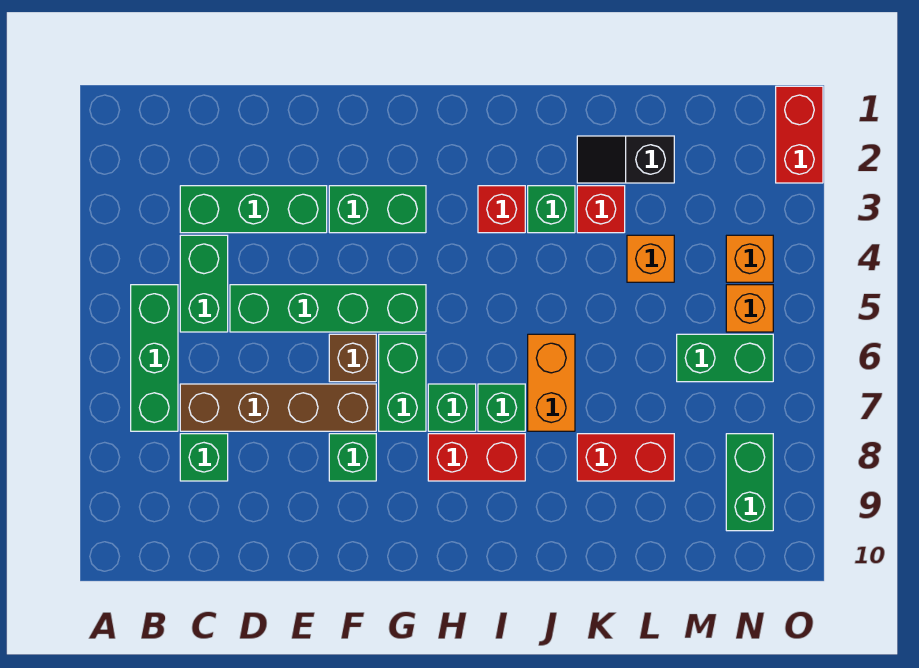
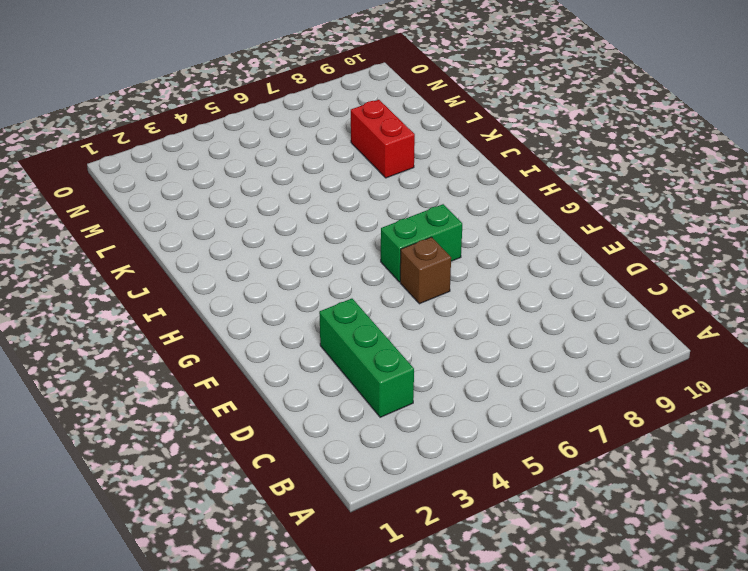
none -> green brick B5:B7 level 1
none -> green brick C4:C5 level 1
none -> brown brick C7:F7 level 1

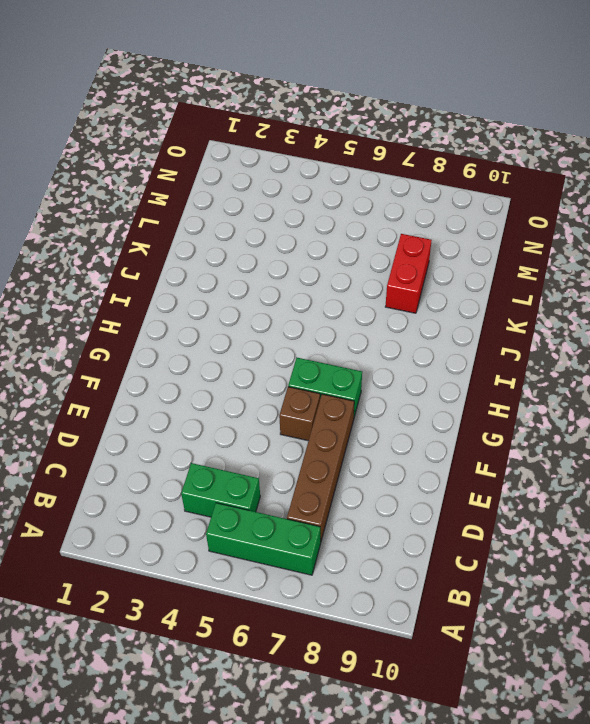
none -> green brick C3:E3 level 1
none -> green brick C8 level 1
none -> green brick D5:G5 level 1

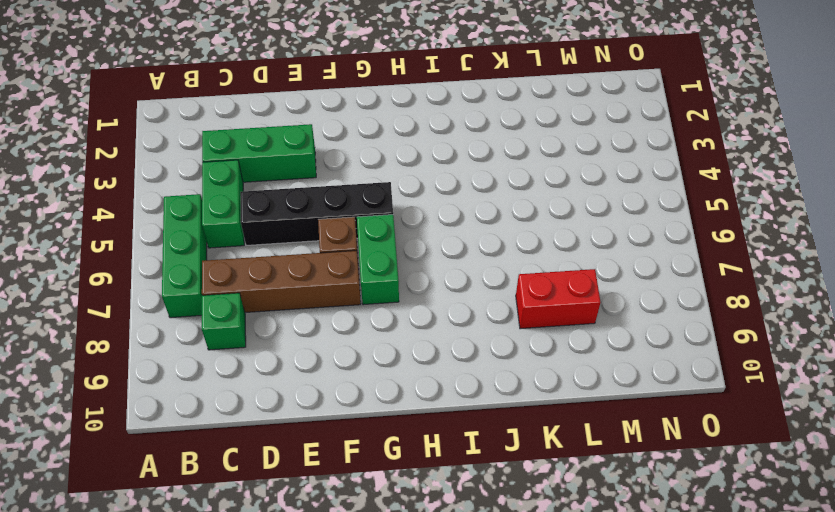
black brick D5:G5 level 1 -> green brick D5:G5 level 1
none -> green brick F3:G3 level 1
none -> green brick F8 level 1
none -> green brick H7 level 1

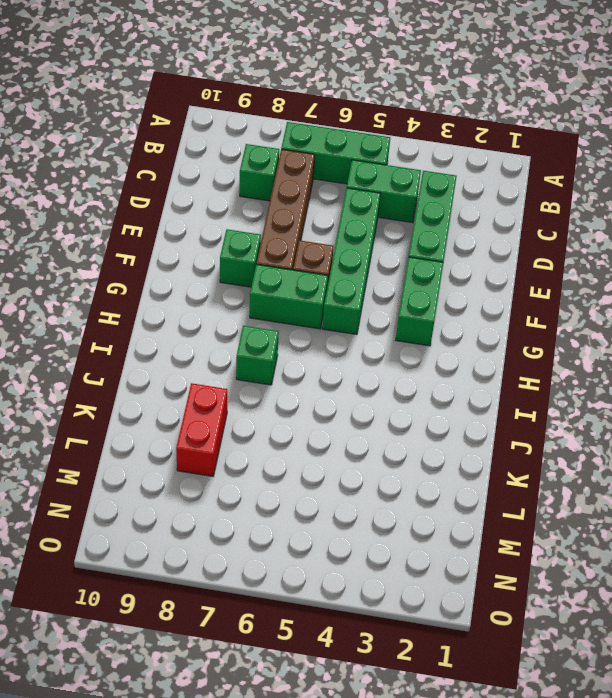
none -> green brick H7 level 1
none -> red brick H8:I8 level 1
none -> red brick I3 level 1

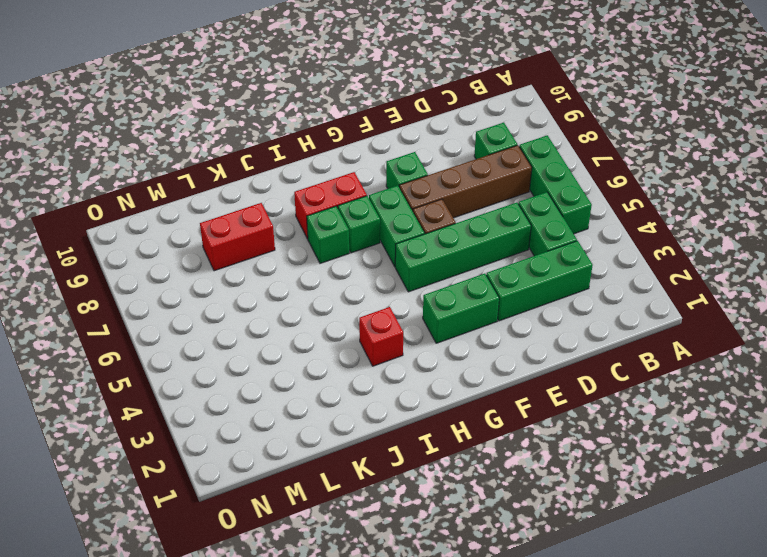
none -> green brick J3 level 1
none -> orange brick J6:J7 level 1
none -> black slope K2:L2 level 1 top L

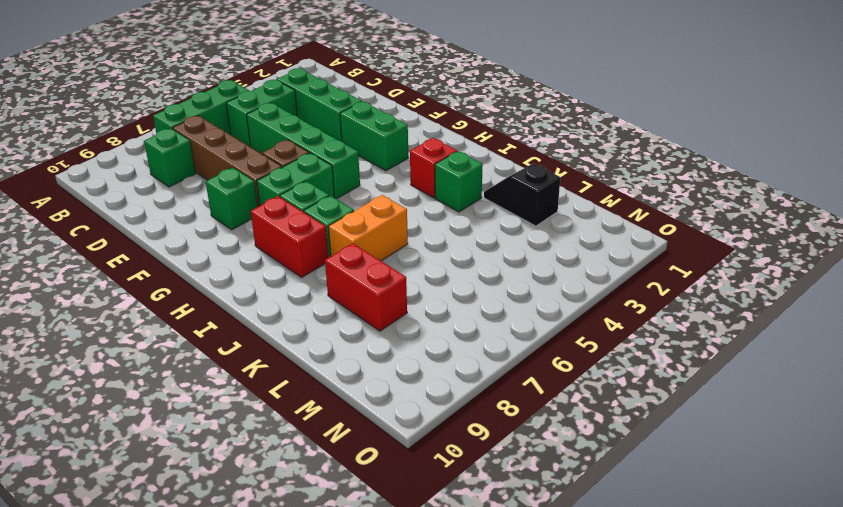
none -> red brick K3 level 1
none -> orange brick L4 level 1
none -> green brick M6:N6 level 1

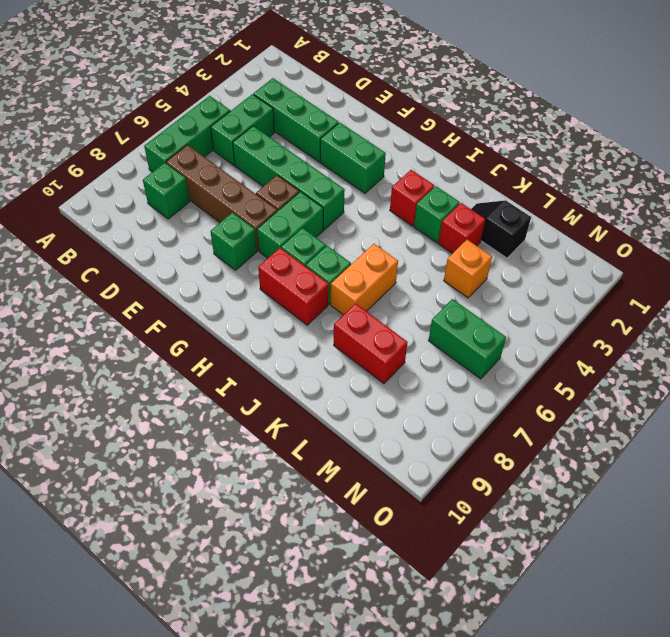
none -> orange brick N4 level 1
none -> orange brick N5 level 1
none -> green brick N8:N9 level 1

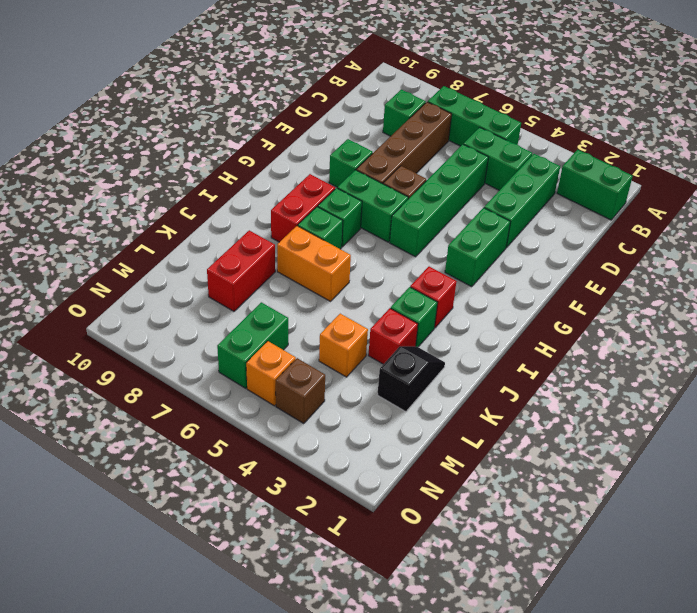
green brick B1:B2 level 1 -> green brick N8:N9 level 1
brown brick N4 level 1 -> orange brick N4 level 1
none -> red brick O1:O2 level 1

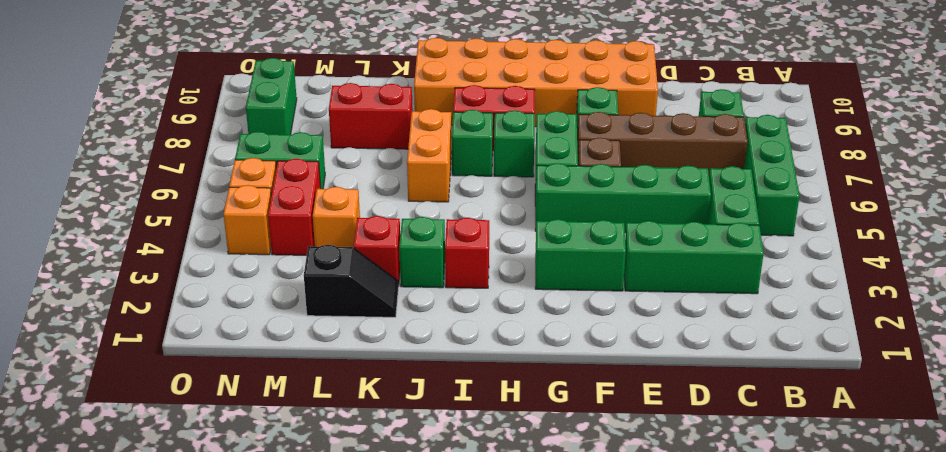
orange brick E9:J10 level 1 -> none
red brick M4:M5 level 1 -> red brick O1:O2 level 1

